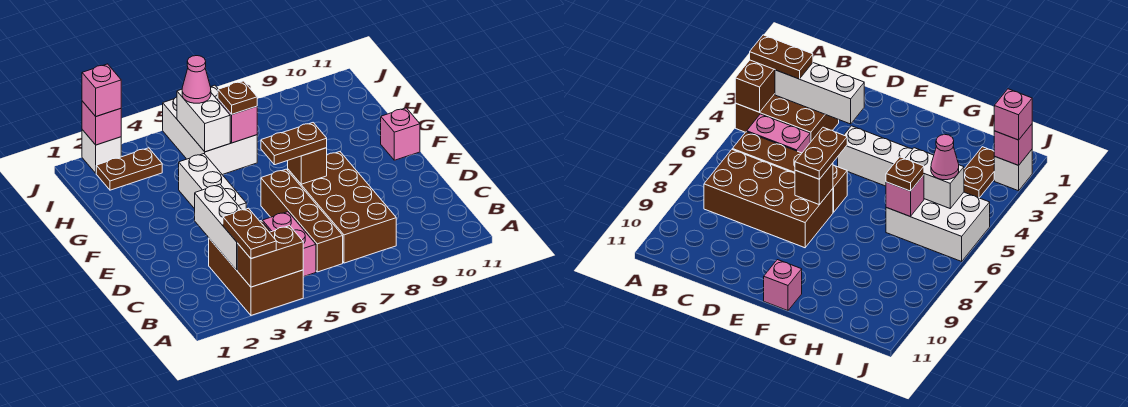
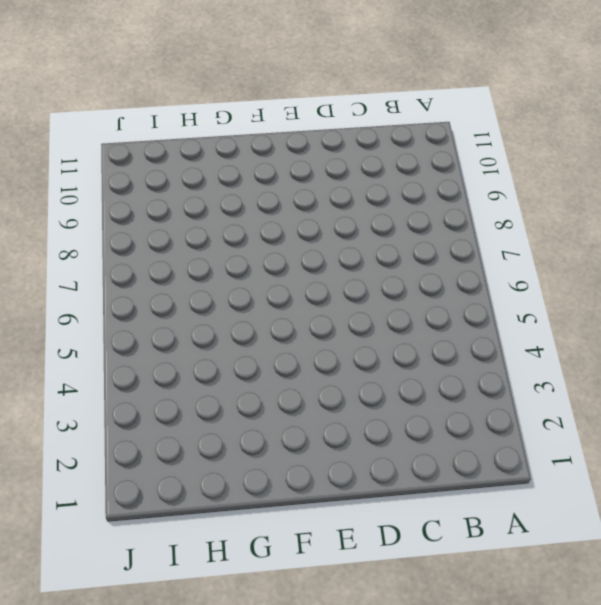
none -> brown brick A3:C4 level 1
none -> pink brick B5:C5 level 1
none -> brown brick B6:E6 level 1

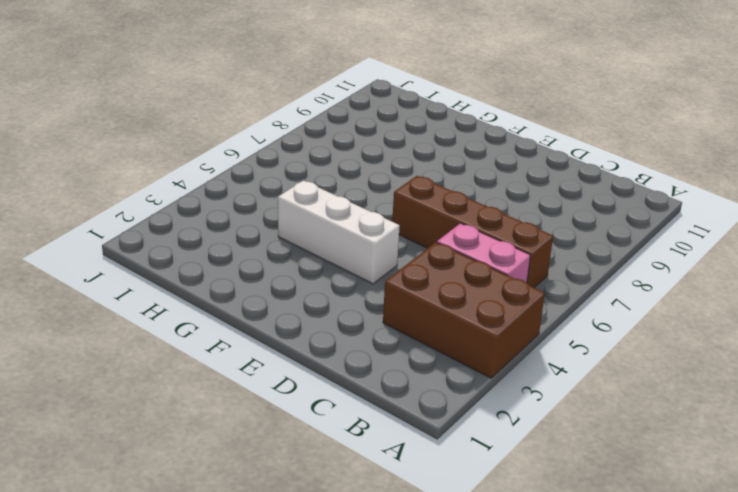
none -> brown brick B7:E8 level 1
none -> pink brick F11 level 1
none -> white brick H5:J6 level 1

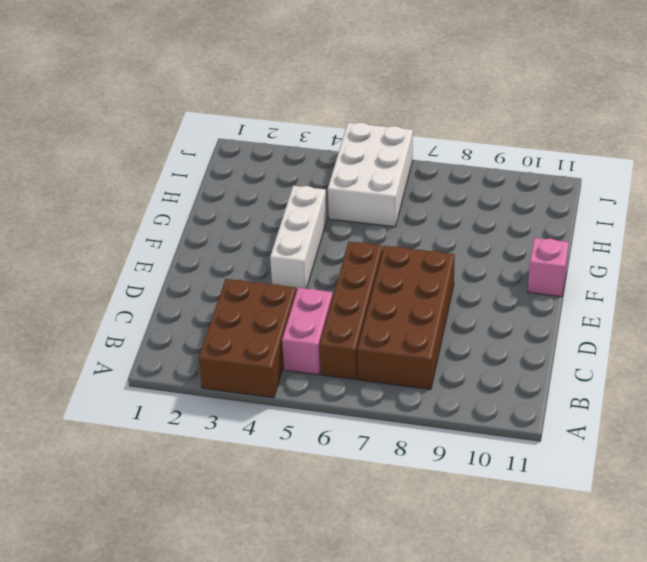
none -> brown plate I2:I3 level 1
none -> white brick J2 level 1
none -> brown brick A3:A4 level 2

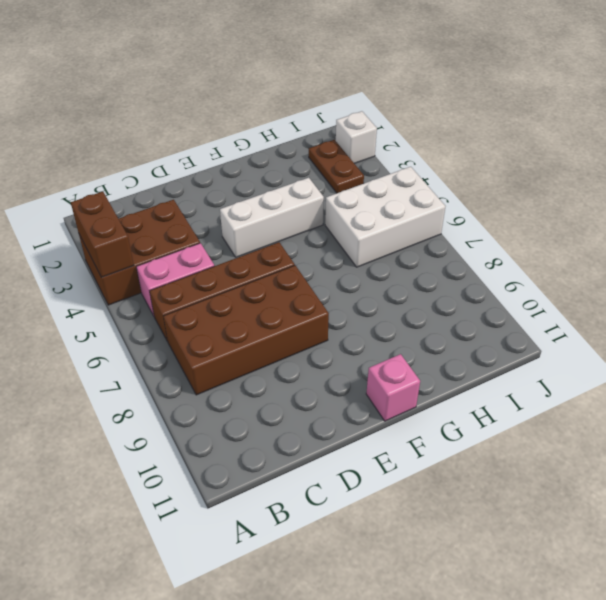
none -> white brick B3:D3 level 2
none -> brown brick E7 level 2
none -> white brick H5:I5 level 2

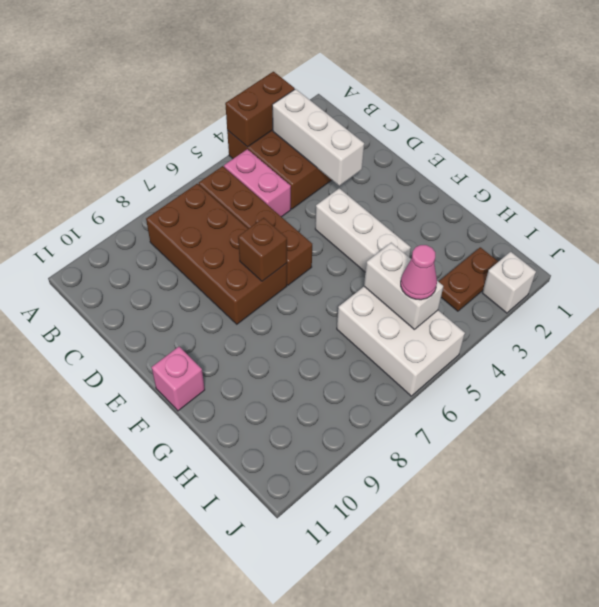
none -> pink brick H6 level 2
none -> pink brick J2 level 2
none -> brown plate A3:B3 level 3

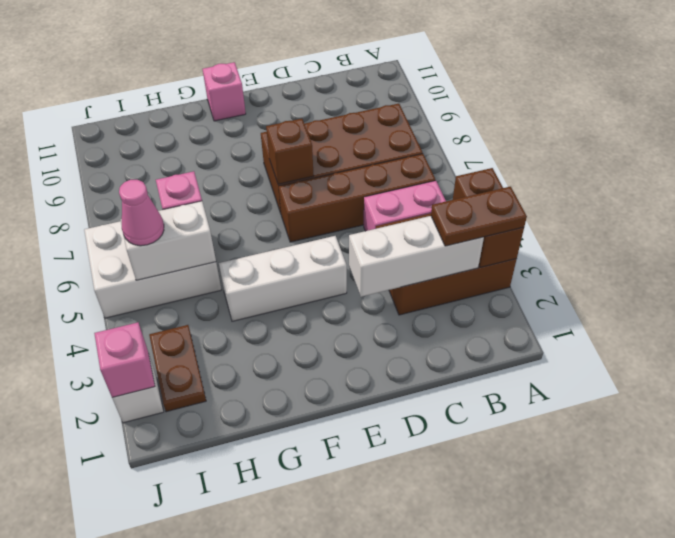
none -> brown plate E6:E7 level 3
none -> brown plate H6 level 3
none -> pink brick J2 level 3

